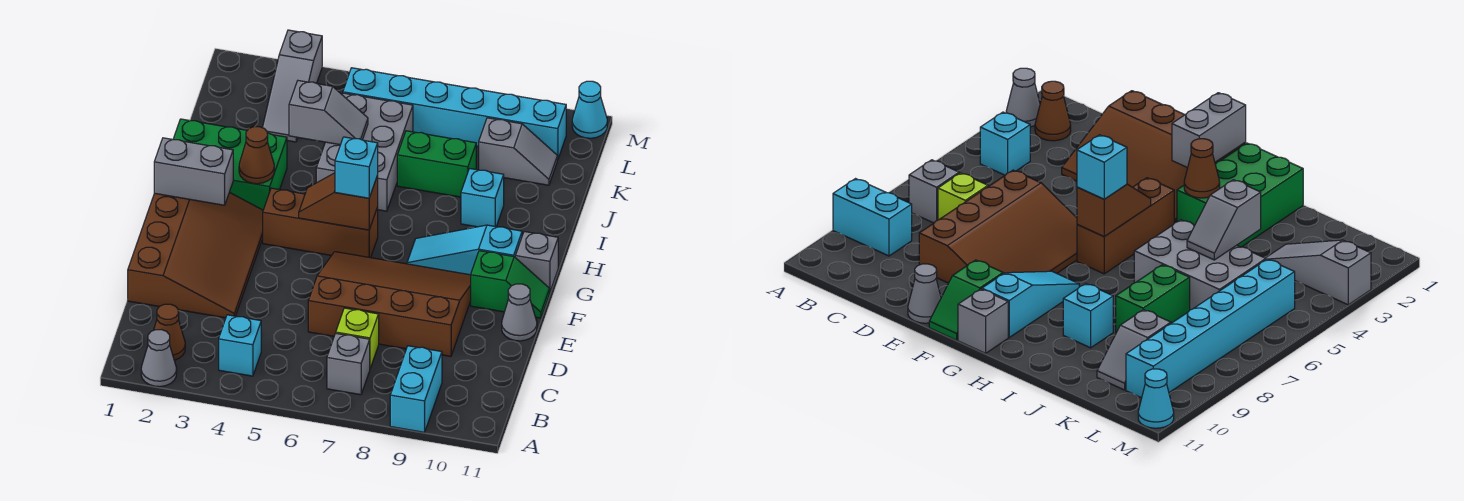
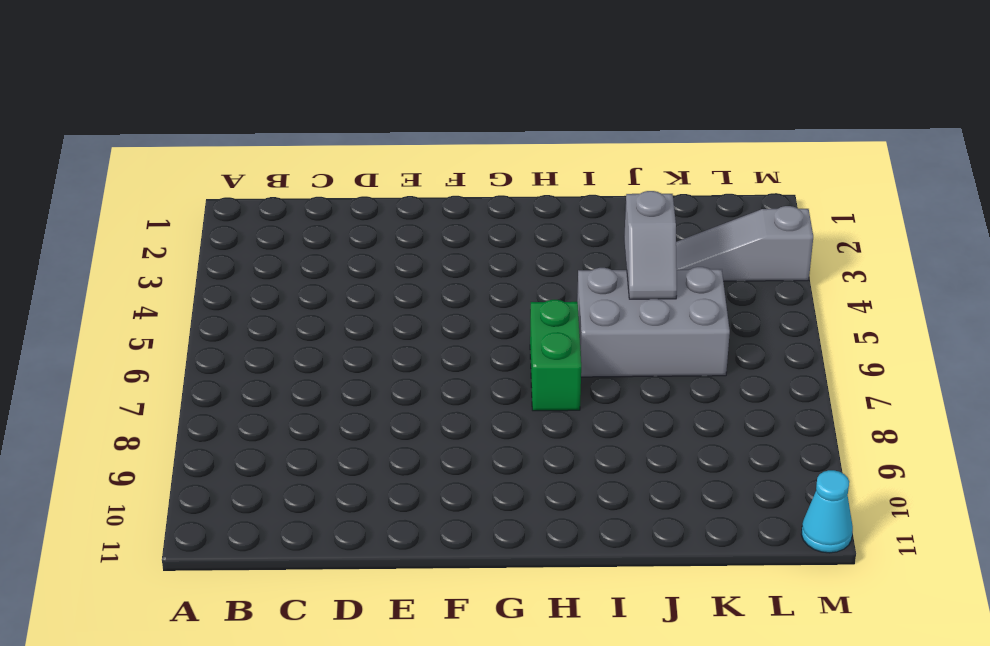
green brick H6:H7 level 1 -> green brick J7:J8 level 1
none -> grey cone A2 level 1
none -> cyan brick A9:B9 level 1
none -> brown cone B2 level 1

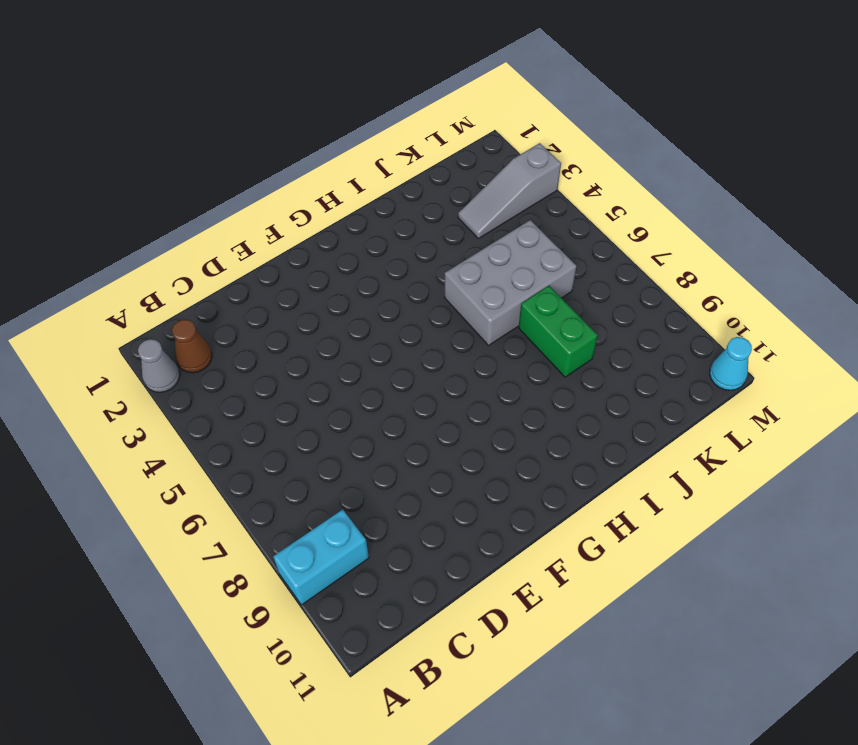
none -> cyan brick B4 level 1
none -> grey brick B7 level 1
none -> lime brick C7 level 1

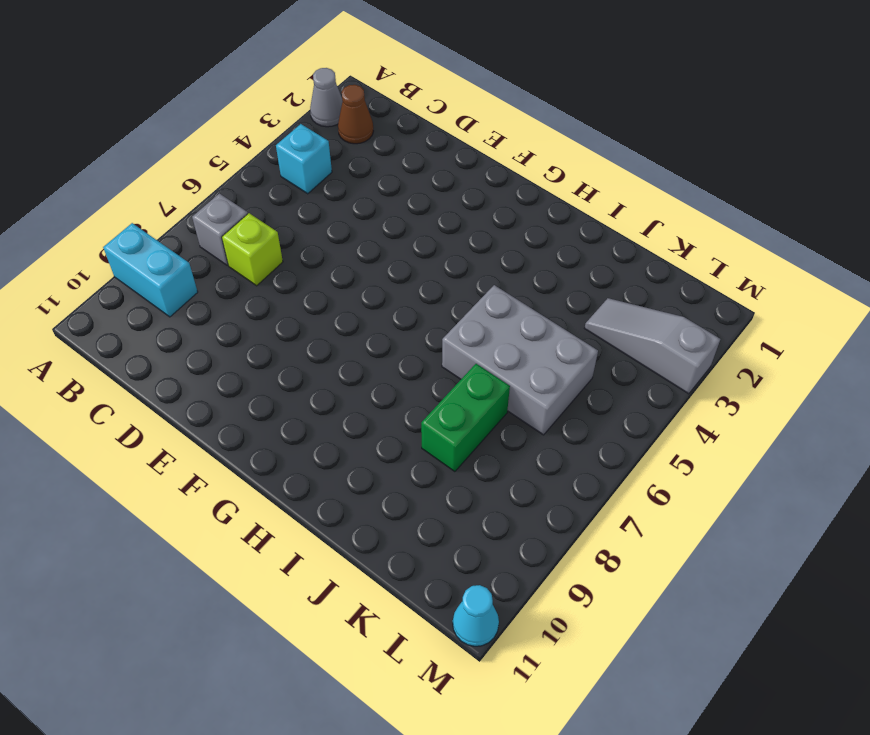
none -> brown slope D1:G3 level 1 top 1
none -> brown slope D6:F9 level 1 top D
none -> grey cone E11 level 1

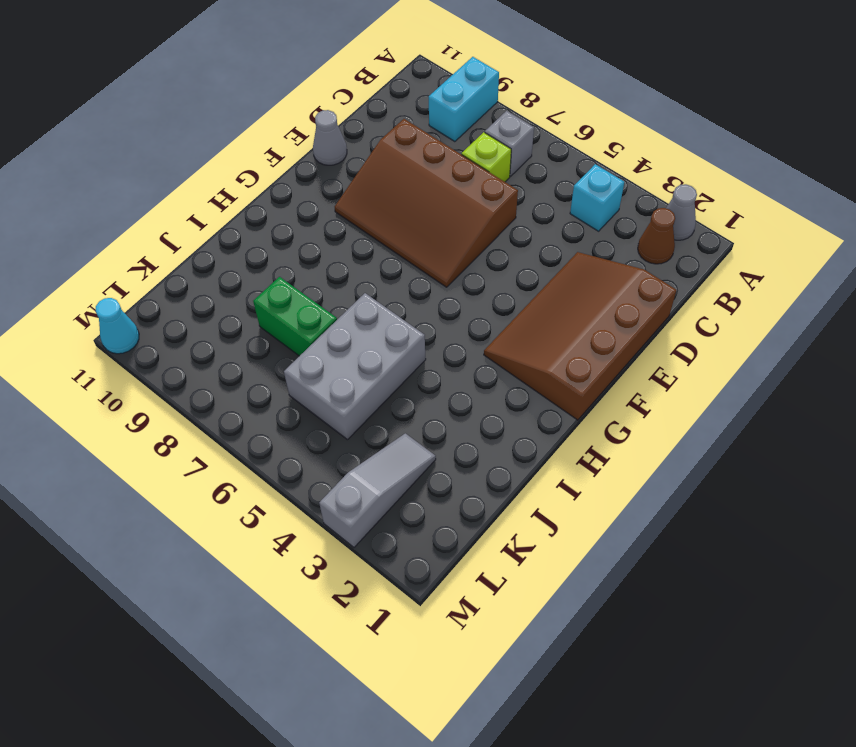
none -> green slope F10:F11 level 1 top 10
none -> brown brick G4:G6 level 1
none -> cyan slope G8:G10 level 1 top 10

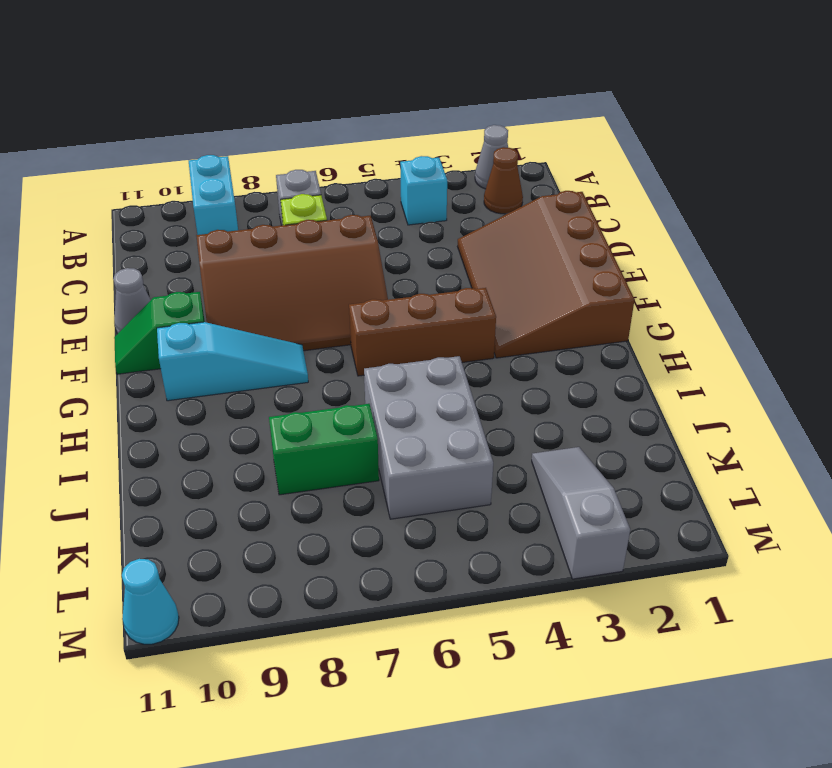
none -> grey brick G11 level 1
none -> green brick H1:I3 level 1
none -> cyan brick I9 level 1

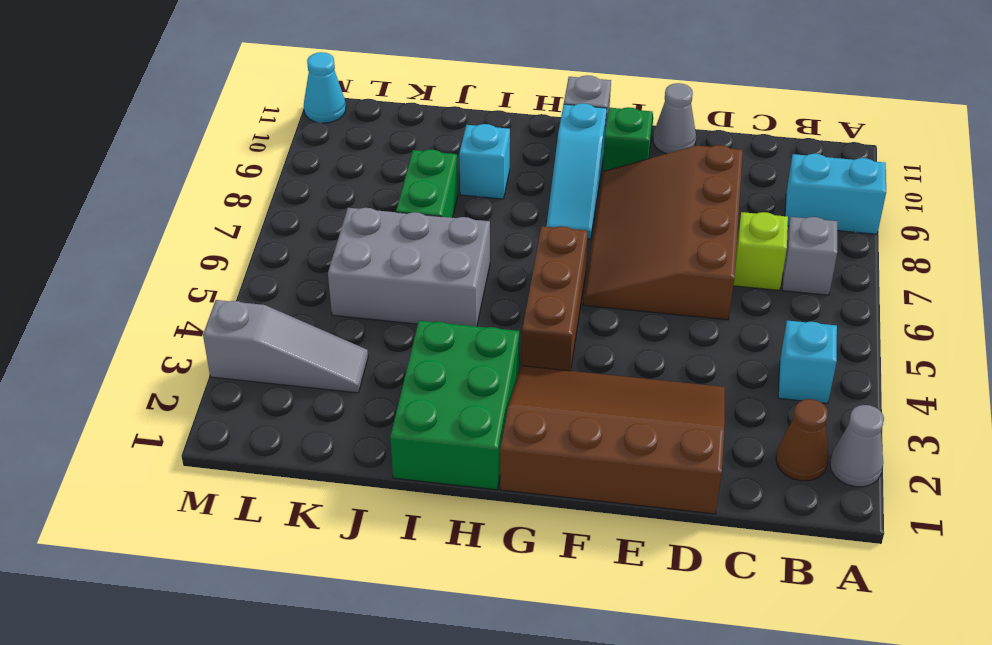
none -> grey slope K9:K10 level 1 top 9
none -> cyan brick L5:L10 level 1
none -> grey brick G1:G2 level 2

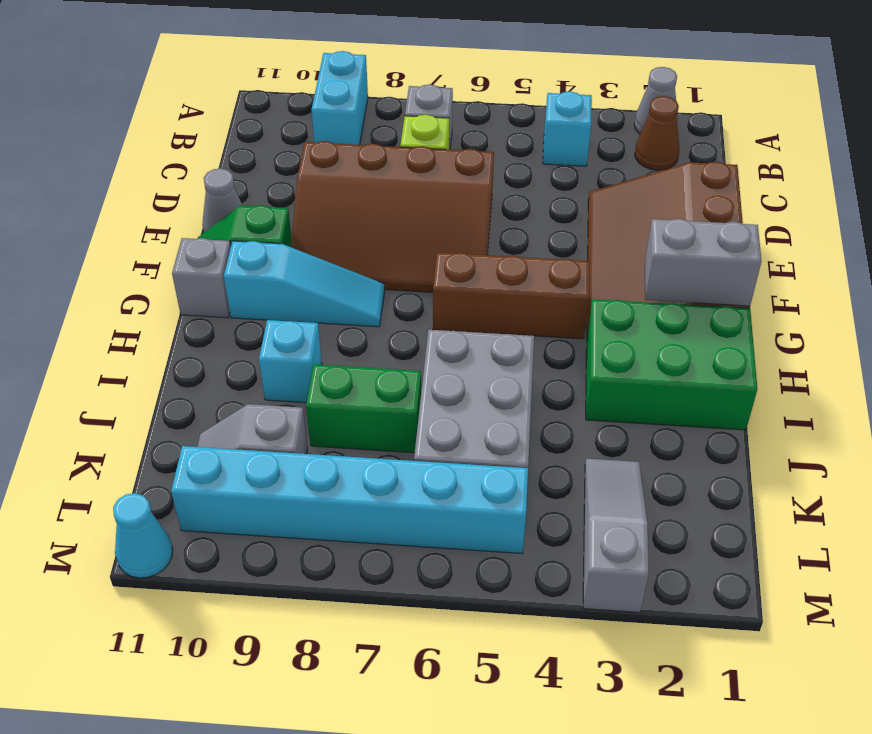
none -> brown slope G5:G6 level 2 top 6
none -> brown cone H3 level 2
none -> grey slope J4:J5 level 2 top 4

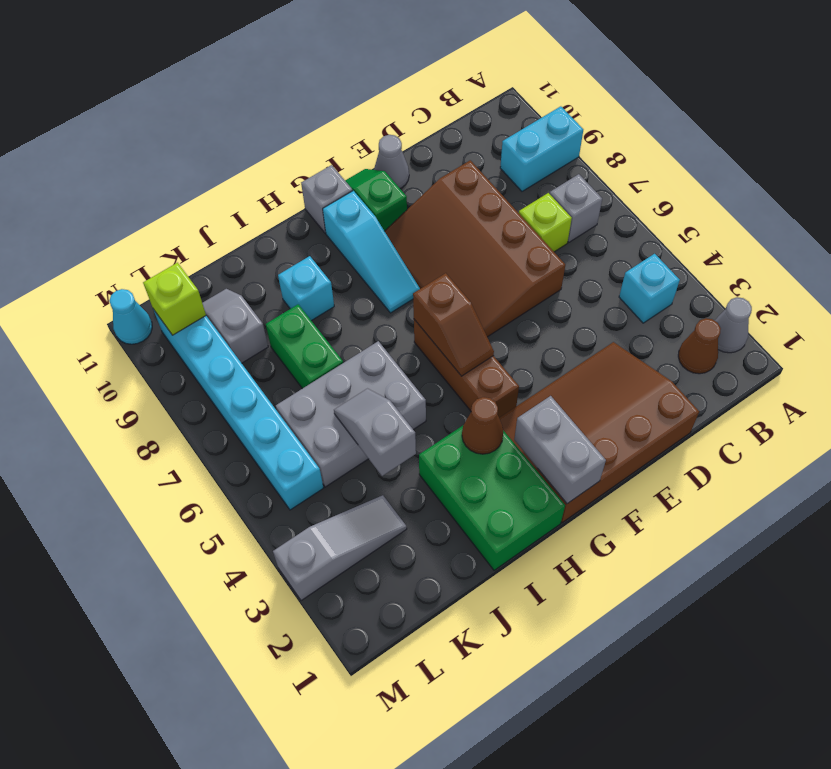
lime brick L10 level 2 -> none
none -> cyan brick G6 level 3

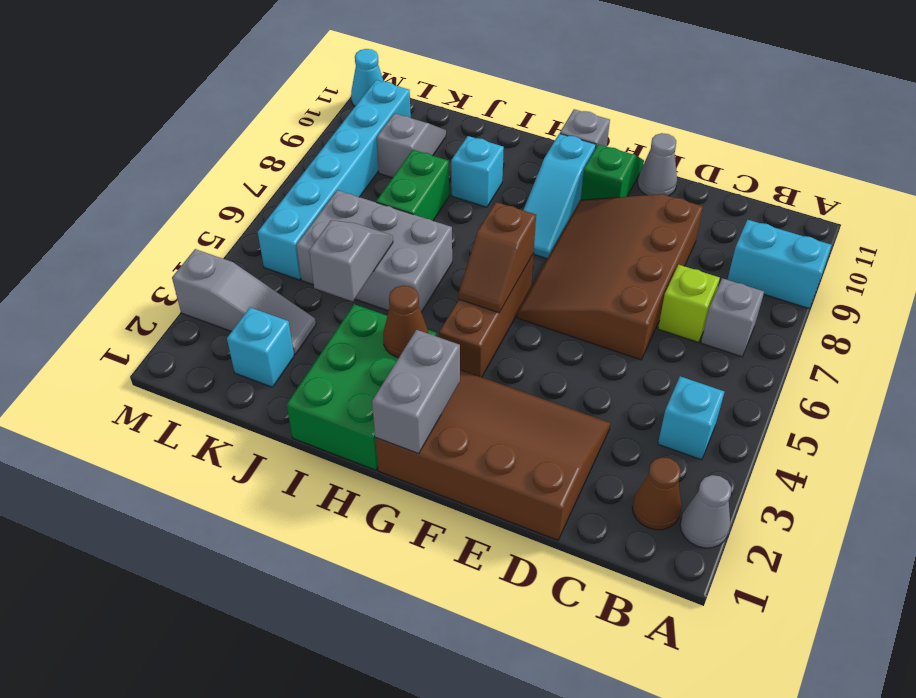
cyan brick K2 level 1 -> cyan brick G6 level 3

